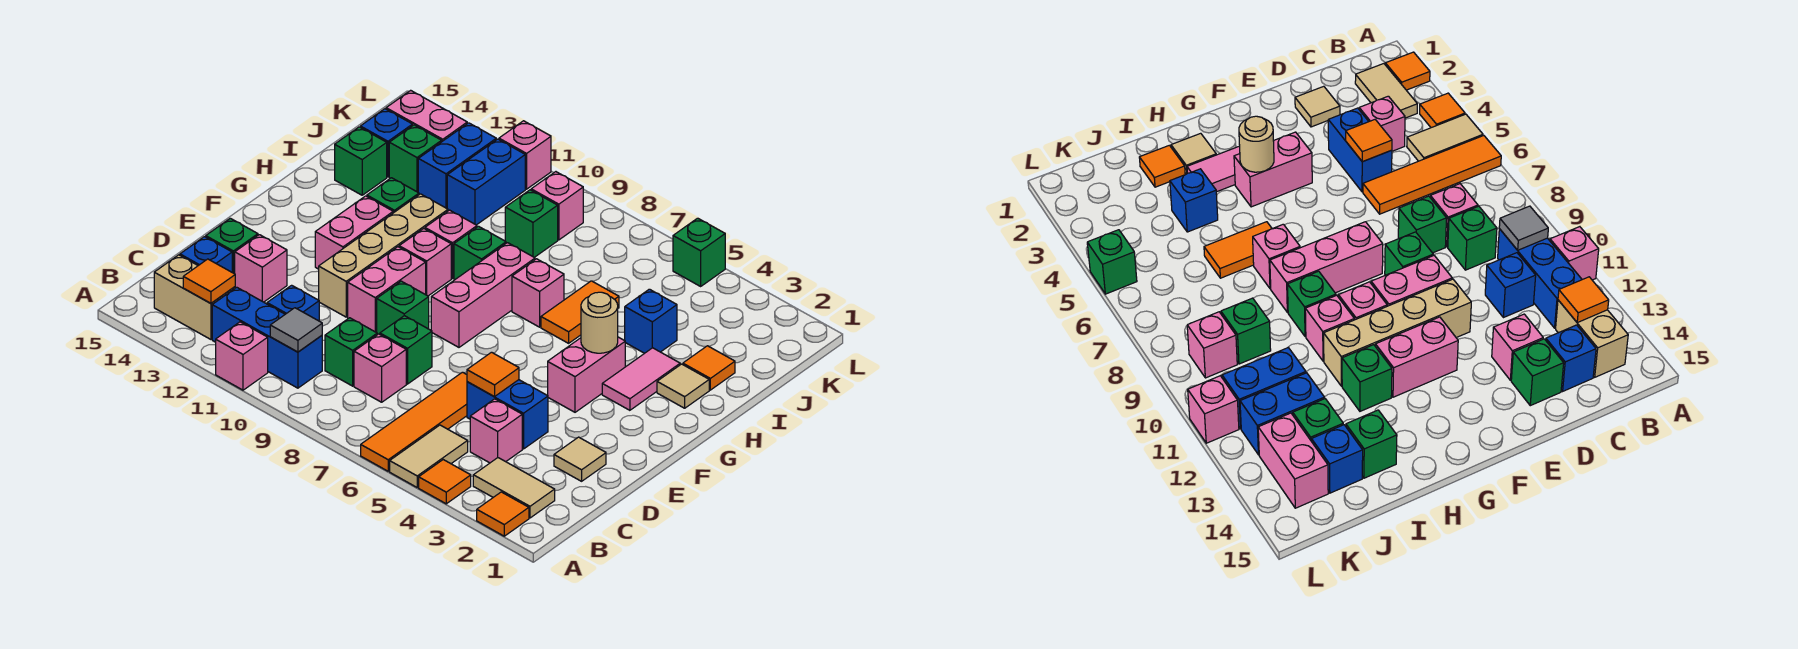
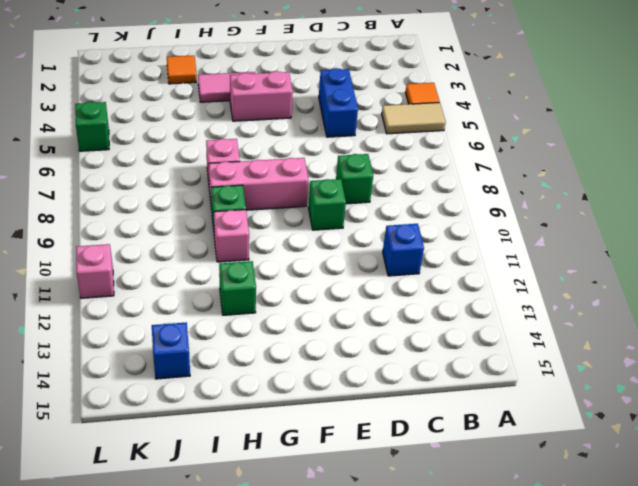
none -> orange tile A2 level 1
none -> orange tile A6:D6 level 1
none -> pink brick A11 level 1
none -> tan tile B2:B3 level 1

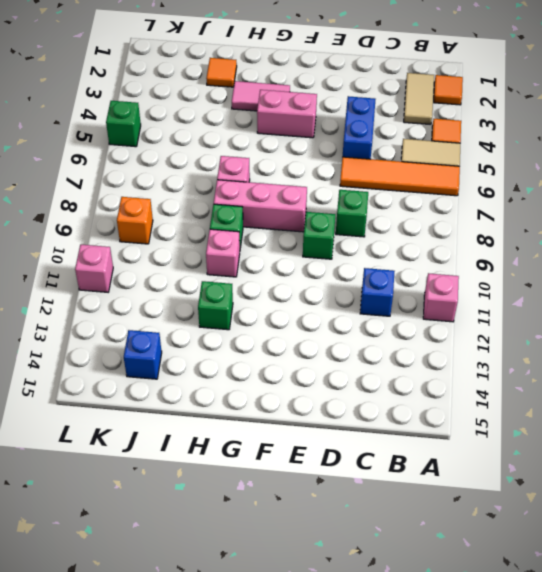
orange brick K9 level 1 -> pink brick K9 level 1
none -> blue brick B10:B12 level 1
none -> tan brick B13:B14 level 1
none -> pink brick C4 level 1
none -> pink brick C8 level 1

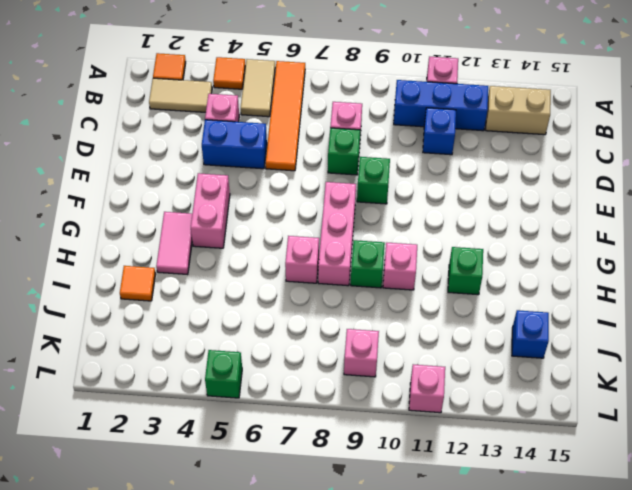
none -> green brick C9 level 1
none -> blue brick C14 level 1
none -> tan tile D2 level 1
none -> pink brick D13 level 1

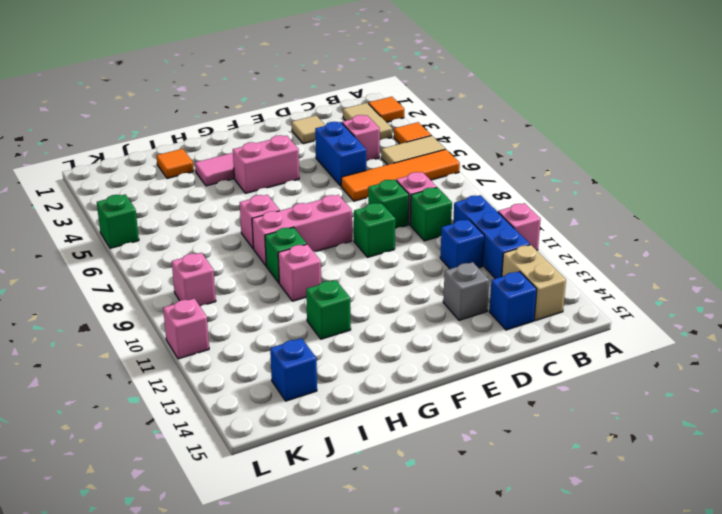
grey brick D13 level 1 -> pink brick D13 level 1
none -> green brick D14 level 1
none -> pink brick E10:F10 level 1
none -> tan brick E11:H11 level 1
none -> pink brick F12:G12 level 1

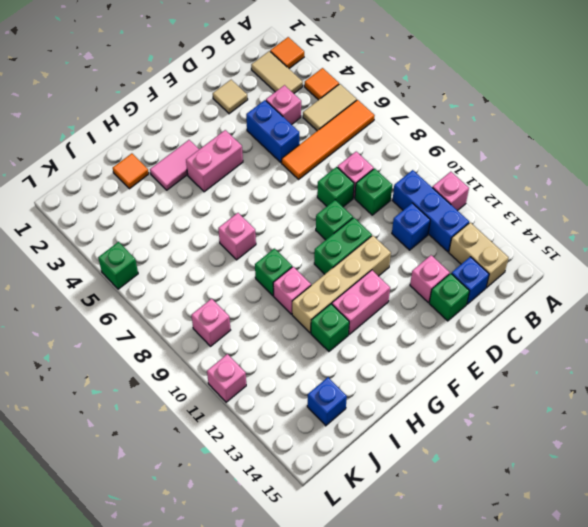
green brick E10:F10 level 1 -> pink brick E10:F10 level 1
none -> pink brick F8:H8 level 1
none -> pink brick G10 level 1
none -> tan tile H2 level 1
none -> orange tile H6:I6 level 1

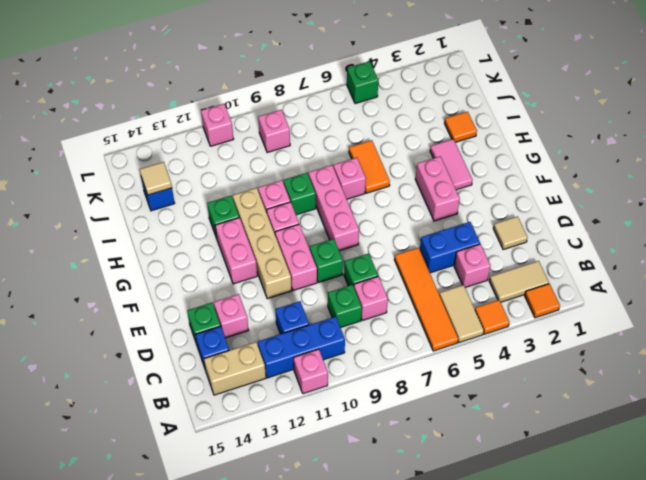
tan tile J14 level 2 -> tan tile H2 level 1
none -> blue brick I4 level 1
none -> green brick I14 level 1
none -> green brick J9 level 1
none -> blue brick J11:K11 level 1

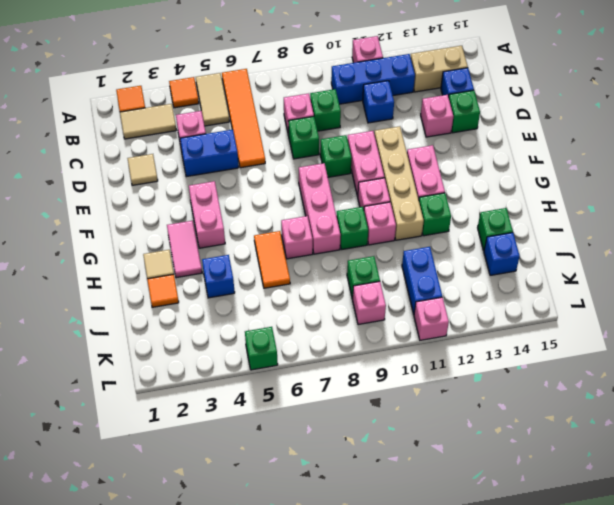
none -> blue brick J12:K12 level 1
none -> green brick J13 level 1
none -> pink brick K13:K14 level 1
none -> grey tile B10 level 2

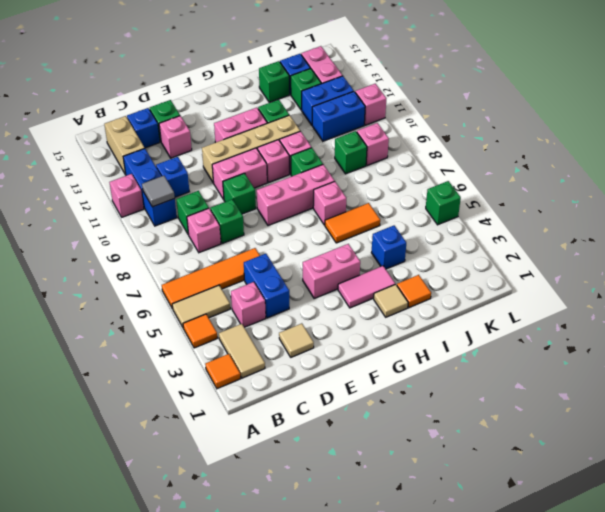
none -> orange tile B13 level 2
none -> orange tile D5 level 2
none -> tan round brick G4 level 2

